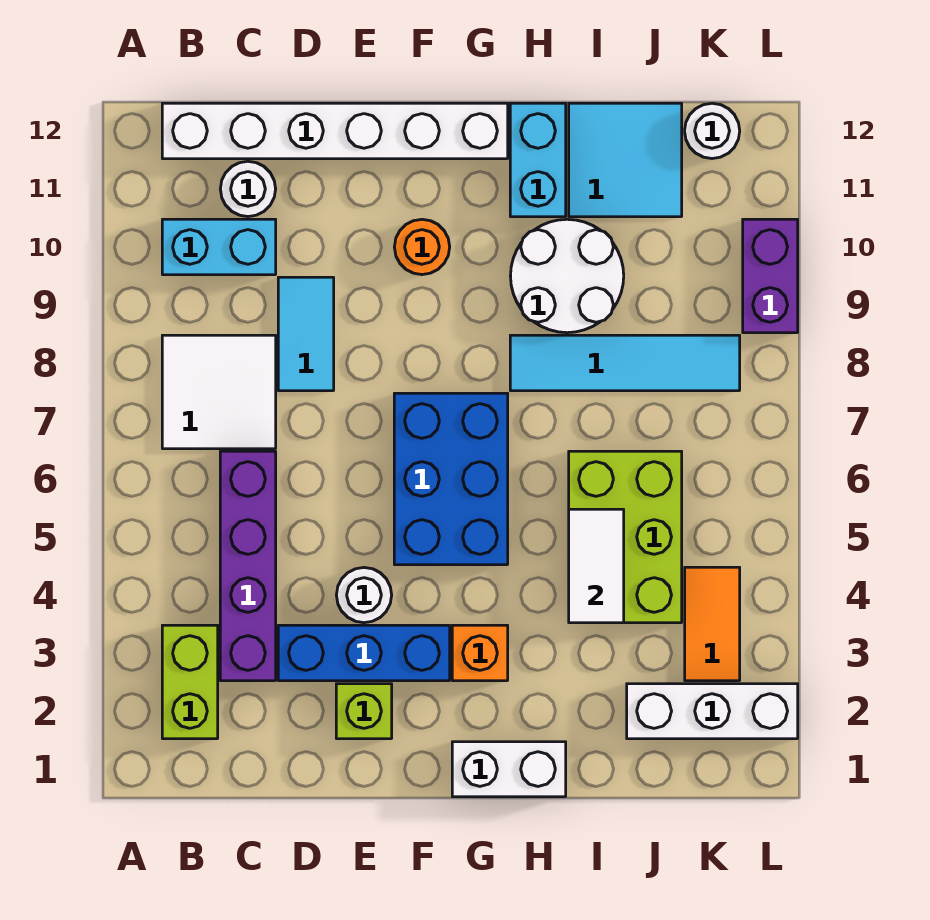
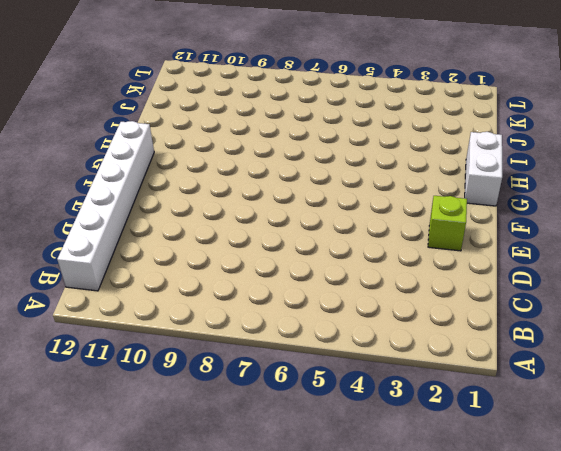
none -> lime brick B2:B3 level 1
none -> white tile B7:C8 level 1
none -> cyan brick B10:C10 level 1

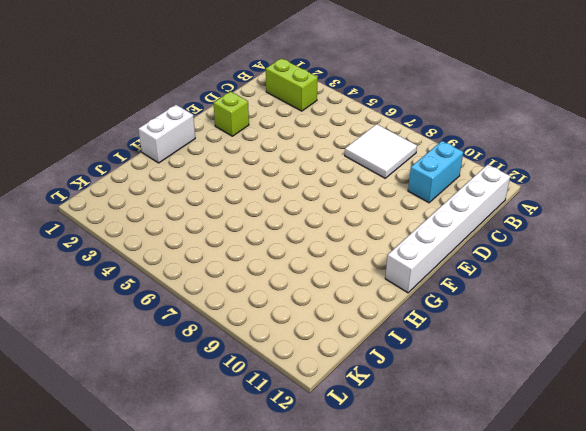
none -> purple brick C3:C6 level 1
none -> white round brick C11 level 1
none -> blue brick D3:F3 level 1

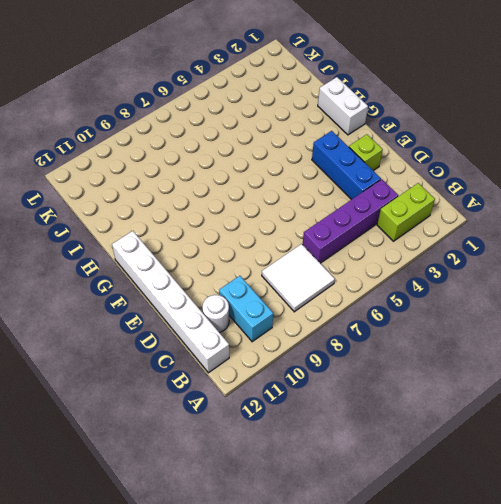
none -> cyan tile D8:D9 level 1
none -> white round brick E4 level 1
none -> blue brick F5:G7 level 1

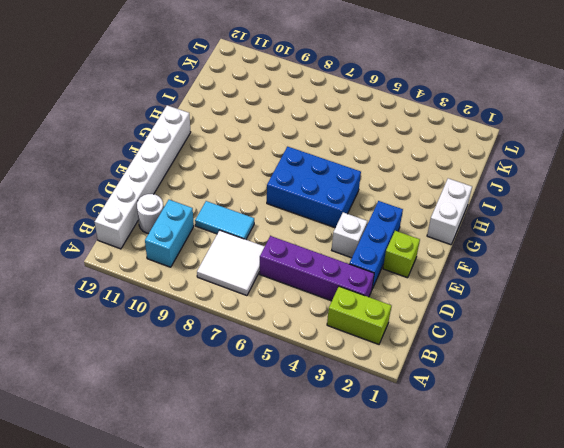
white brick E4 level 1 -> white round brick E4 level 1
none -> orange round brick F10 level 1
none -> orange brick G3 level 1
none -> cyan tile H8:K8 level 1

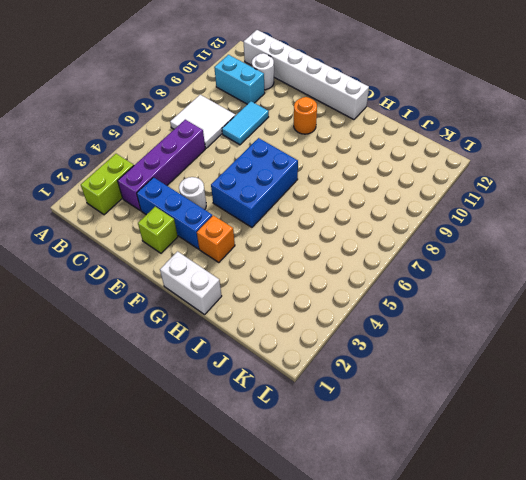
none -> cyan tile H8:K8 level 1
none -> white round brick H9:I10 level 1
none -> cyan brick H11:H12 level 1

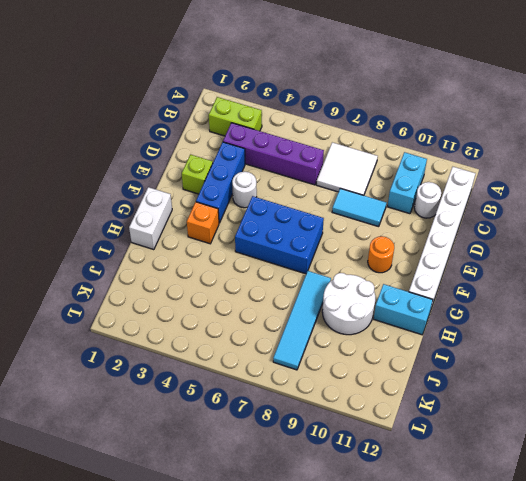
none -> lime brick I4:J6 level 1
none -> cyan tile I11:J12 level 1
none -> white brick J2:L2 level 1

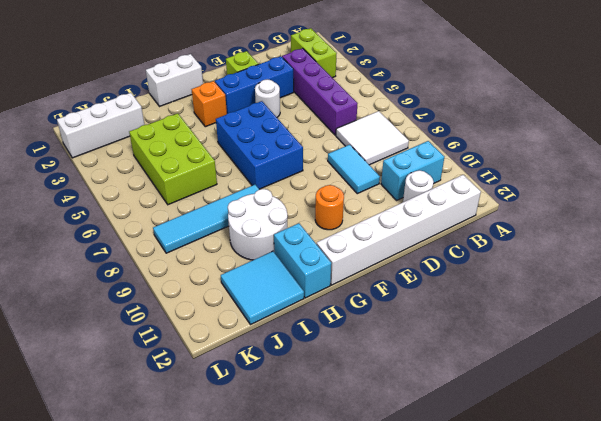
none -> orange tile K3:K4 level 1
none -> white round brick K12 level 1
none -> purple brick L9:L10 level 1

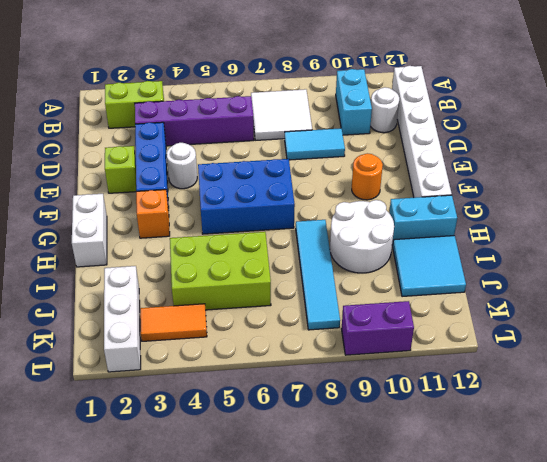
none -> white round brick K12 level 1
none -> white tile I4:I5 level 2

